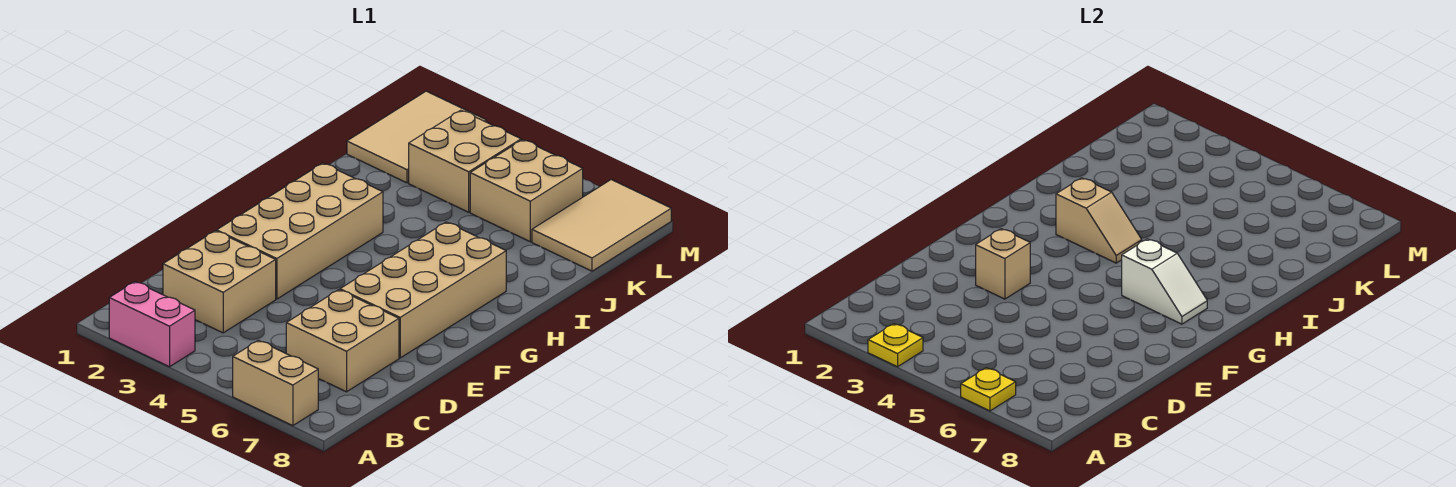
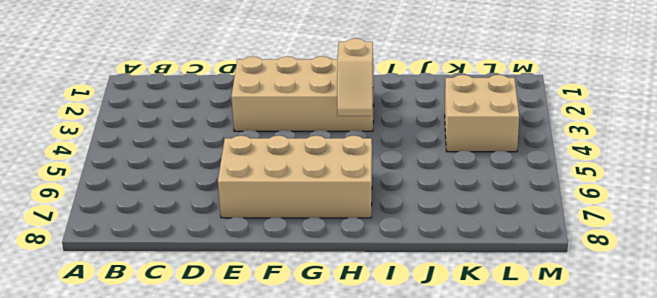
none -> pink brick A2:A3 level 1
none -> tan brick A6:A7 level 1
none -> tan brick C2:D3 level 1

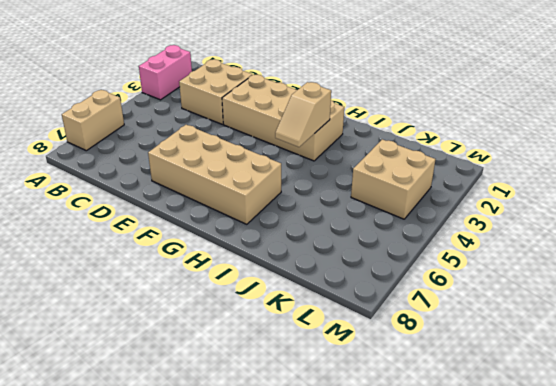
none -> tan brick C6:D7 level 1
none -> tan tile K1:M2 level 1
none -> tan brick K5:L6 level 1

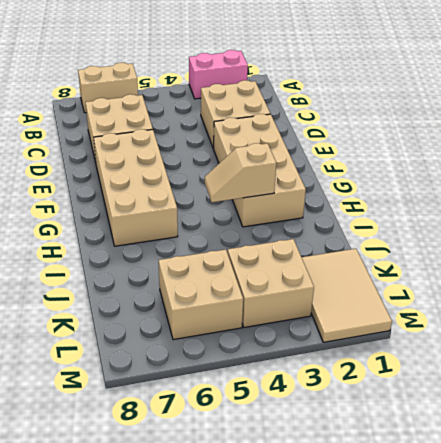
none -> tan tile K7:M8 level 1
none -> yellow plate A3 level 2
none -> yellow plate A6 level 2

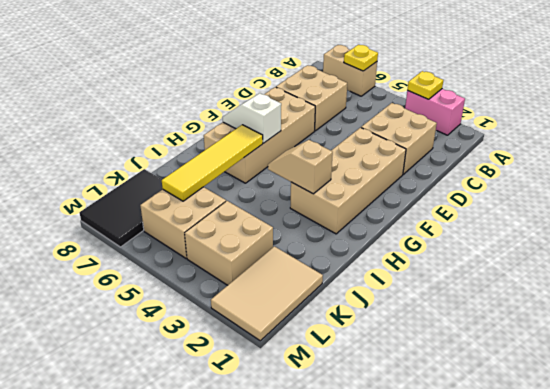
yellow tile H6:K6 level 2 -> none
black tile K7:M8 level 1 -> tan tile K7:M8 level 1
none -> tan brick E3 level 2

